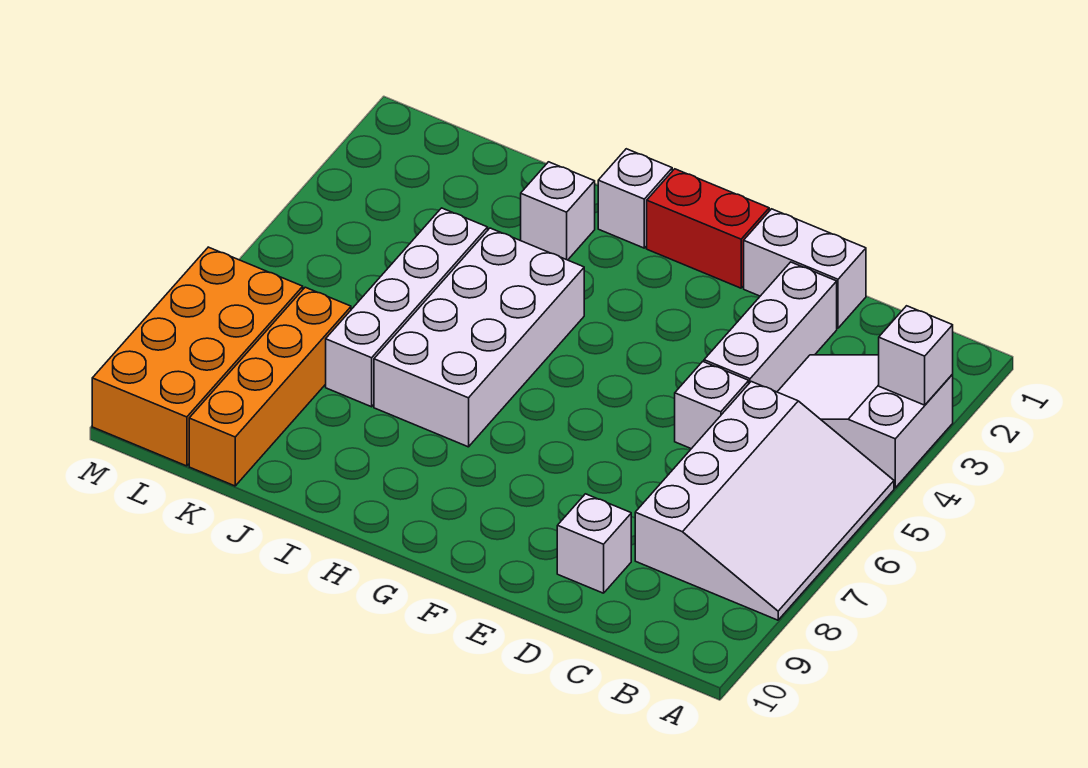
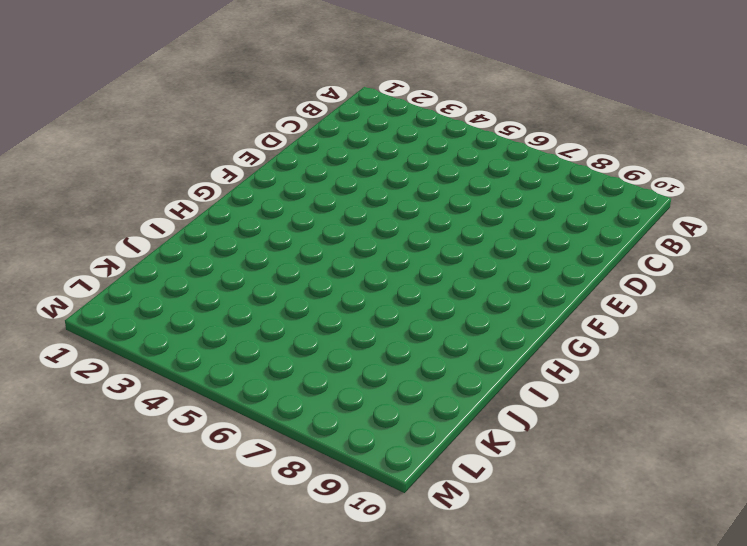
none -> white slope A3:C4 level 1 top A
none -> white slope A5:C8 level 1 top C
none -> white brick D1:E1 level 1

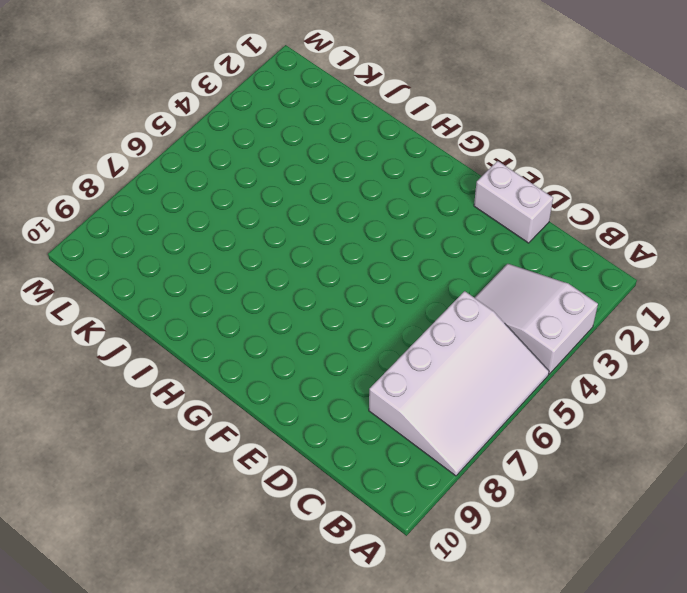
none -> white brick D2:D4 level 1
none -> white brick D5 level 1
none -> white brick D9 level 1

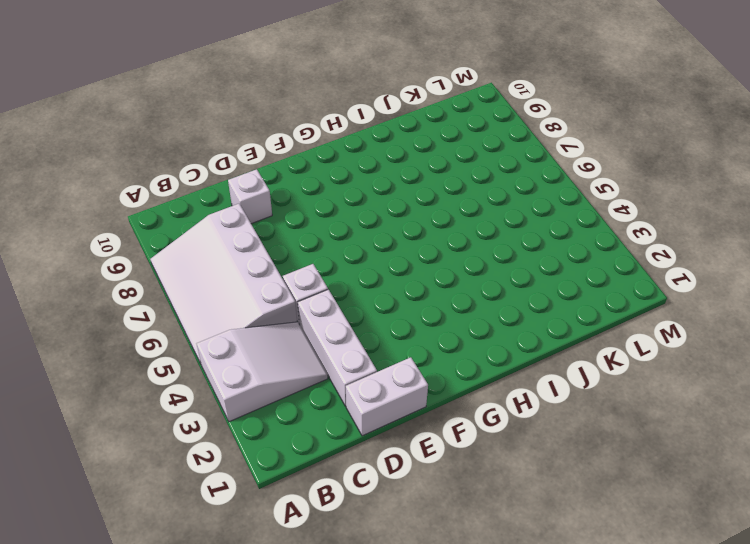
none -> red brick F1:G1 level 1
none -> white brick H1 level 1
none -> white brick H4:I7 level 1

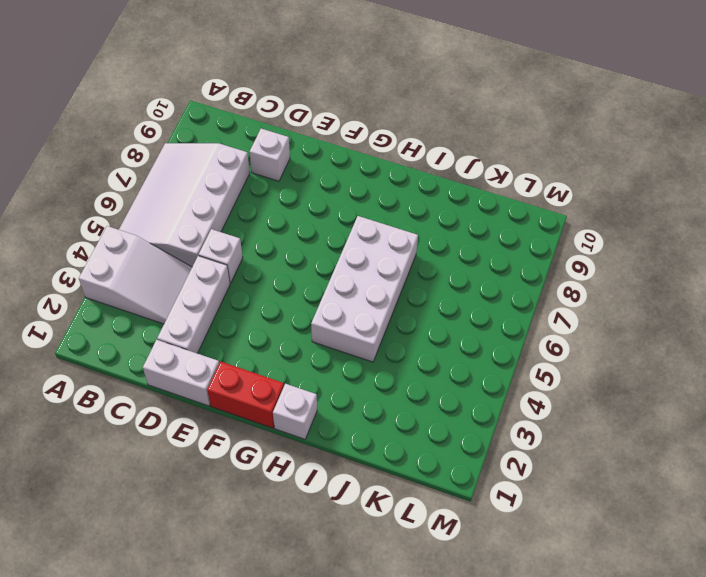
none -> white brick I2 level 1
none -> white brick J4:J7 level 1
none -> orange brick K7:K10 level 1

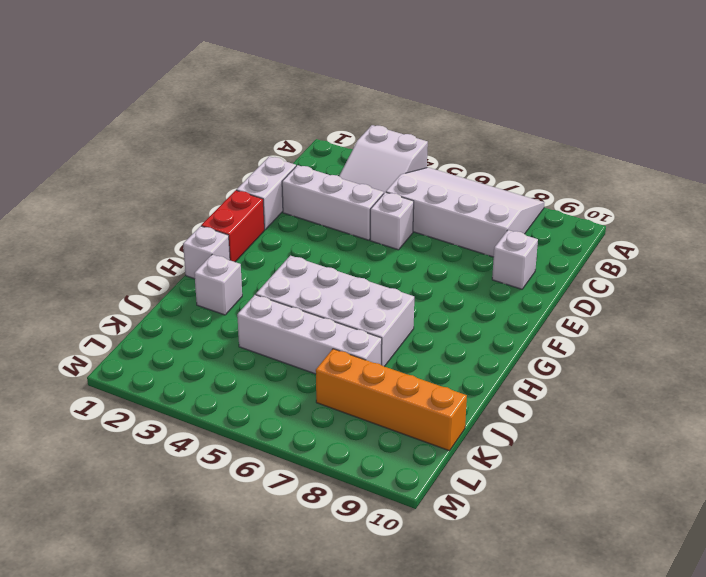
none -> orange brick L7:M10 level 1
none -> white brick A3 level 2

